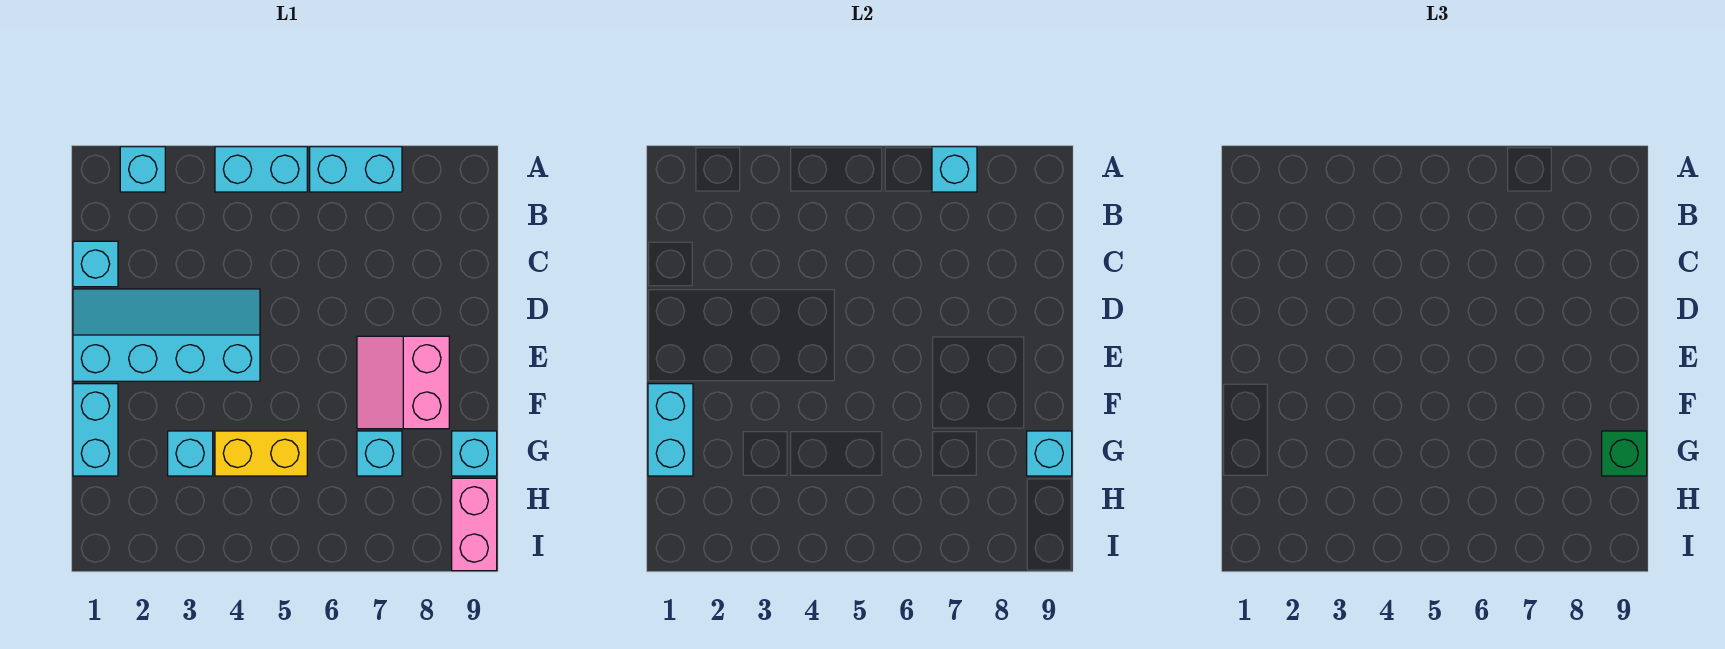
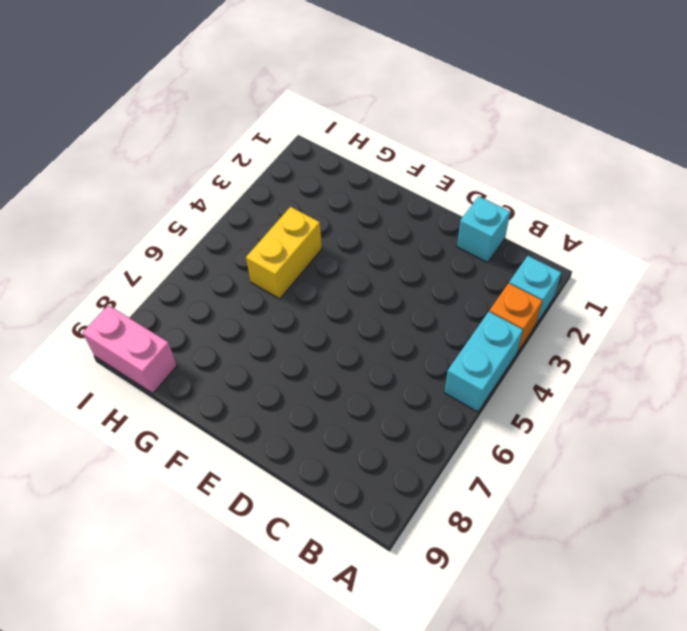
orange brick A3 level 1 -> none
none -> cyan brick A6:A7 level 1
none -> cyan slope D1:E4 level 1 top E
none -> pink slope E7:F8 level 1 top 8

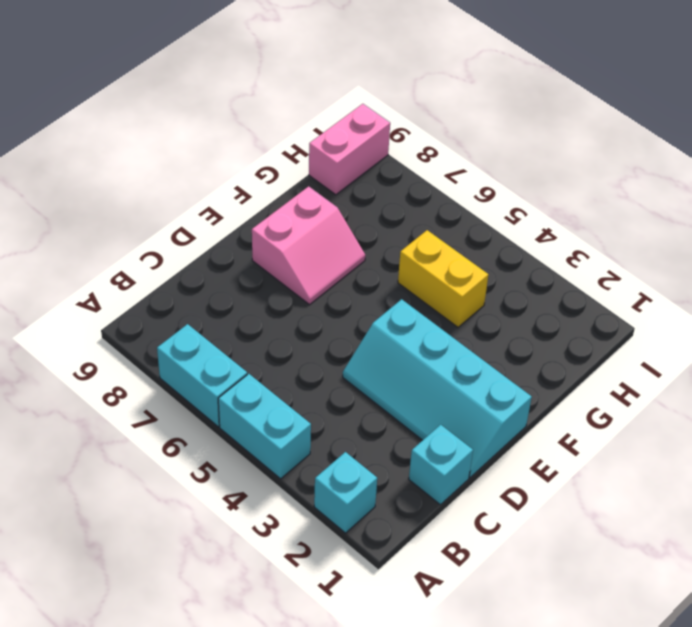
none -> cyan brick F1:G1 level 1
none -> cyan brick G3 level 1
none -> cyan brick G7 level 1

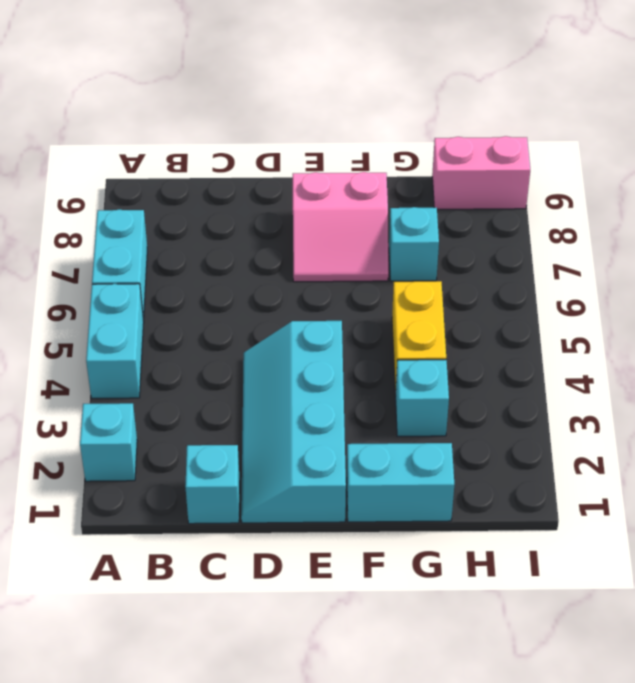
none -> cyan brick G9 level 1
none -> cyan brick A7 level 2
none -> cyan brick F1:G1 level 2

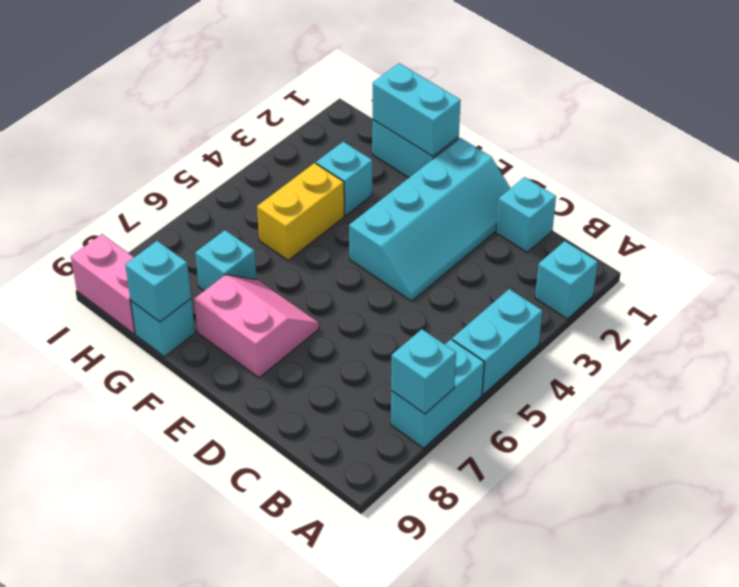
none -> green brick G9 level 3

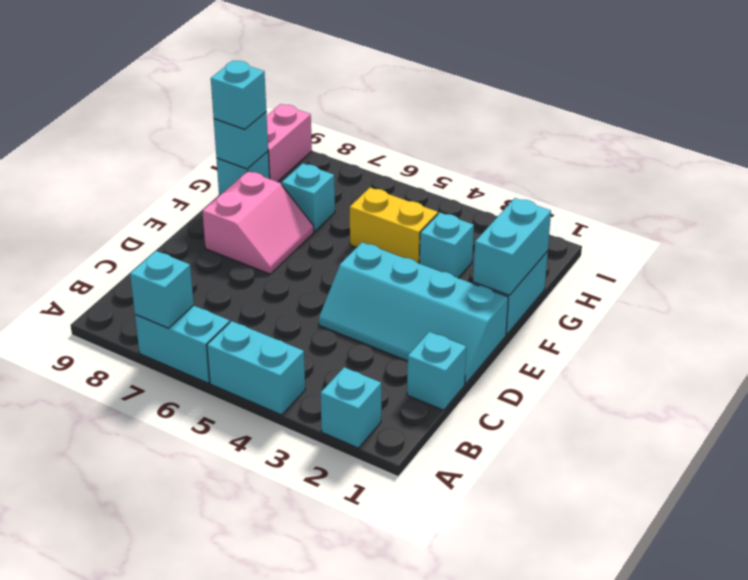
cyan brick G9 level 3 -> green brick G9 level 3

